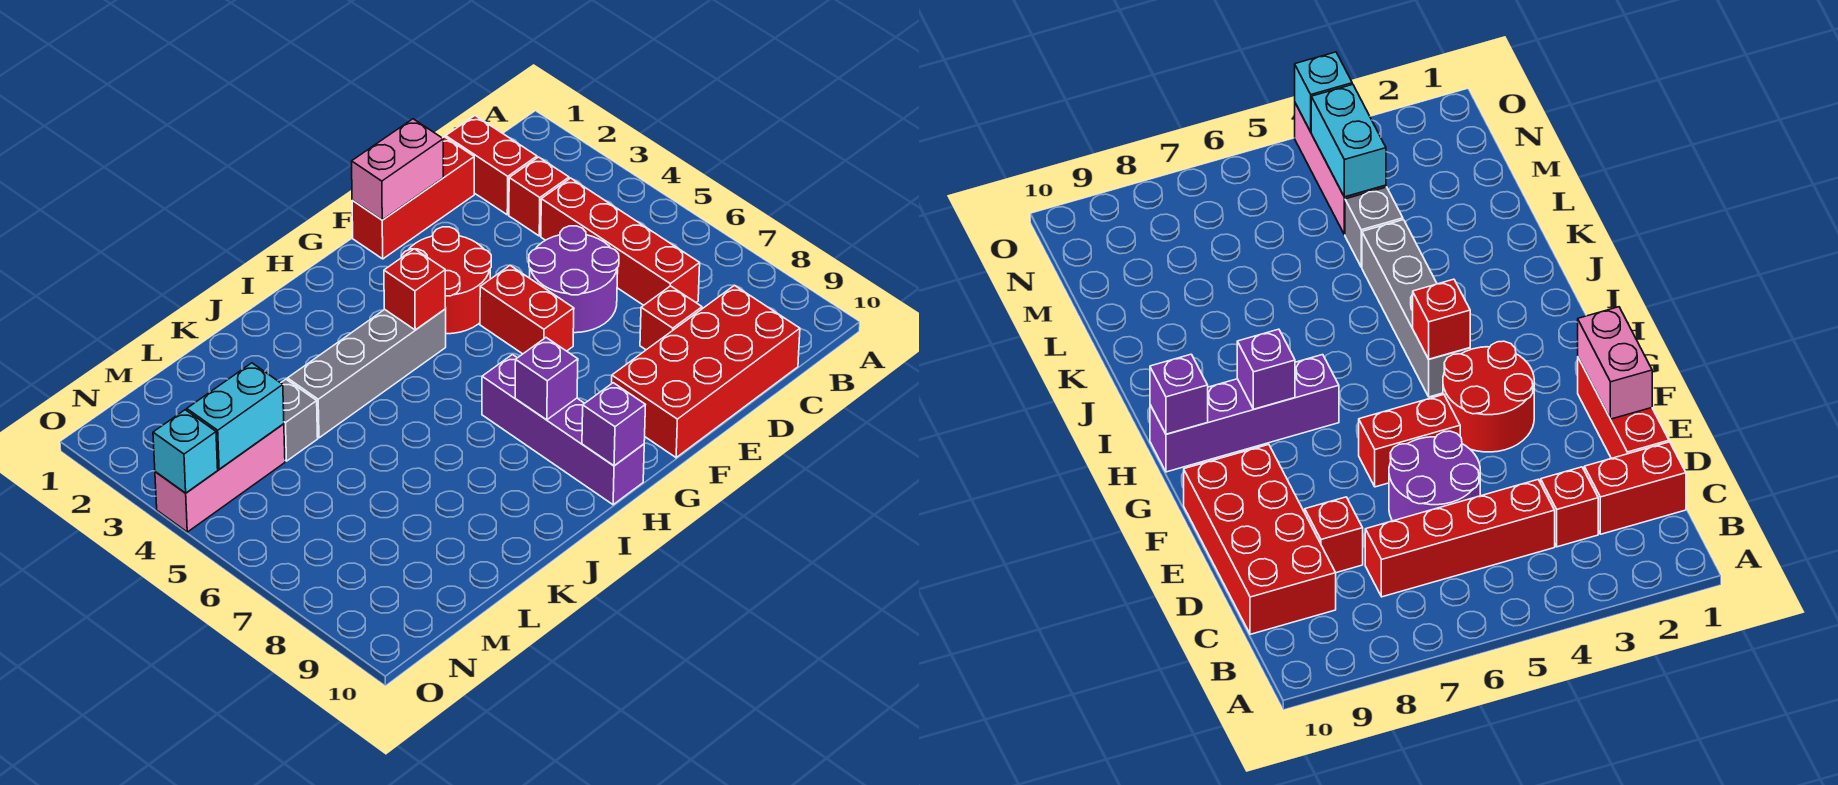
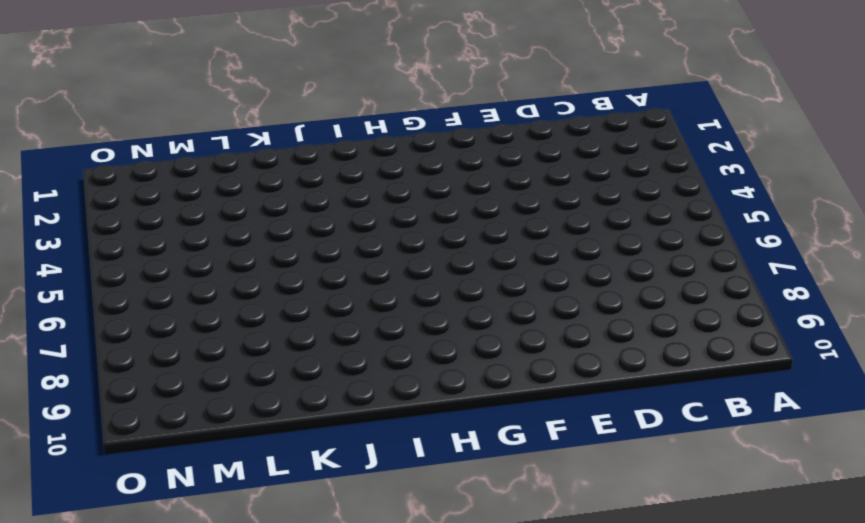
none -> red brick C1:C2 level 1
none -> red brick C3 level 1
none -> red brick C4:C7 level 1

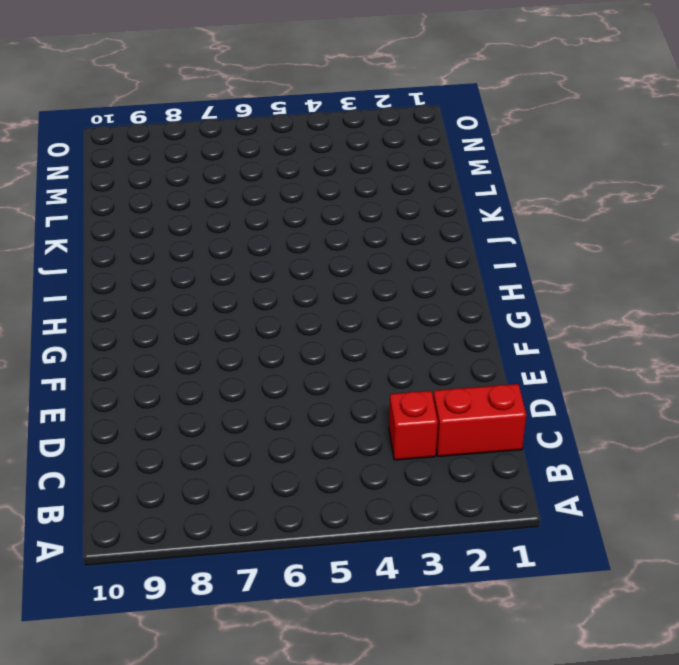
none -> red brick C4:C7 level 1
none -> red brick C9:F10 level 1
none -> red brick D1:F1 level 1

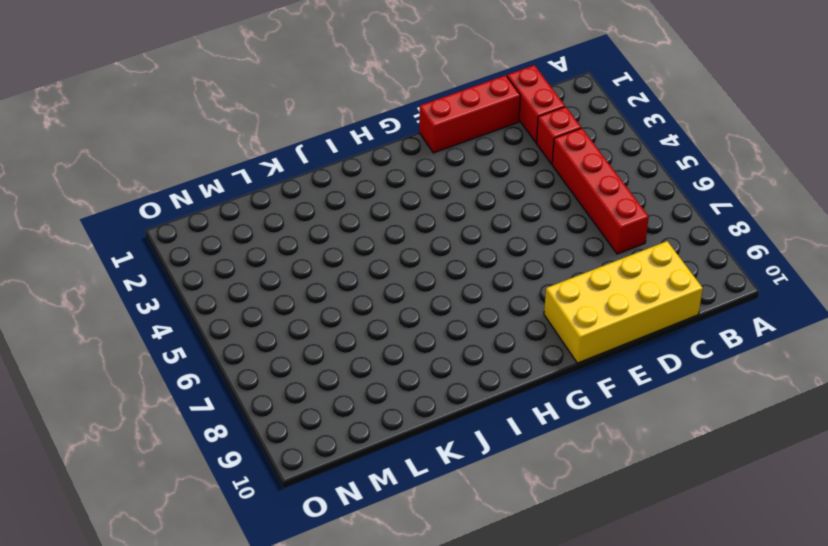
yellow brick C9:F10 level 1 -> red brick C9:F10 level 1
none -> purple round brick D5:E6 level 1
none -> red brick D8 level 1
none -> red round brick F3:G4 level 1

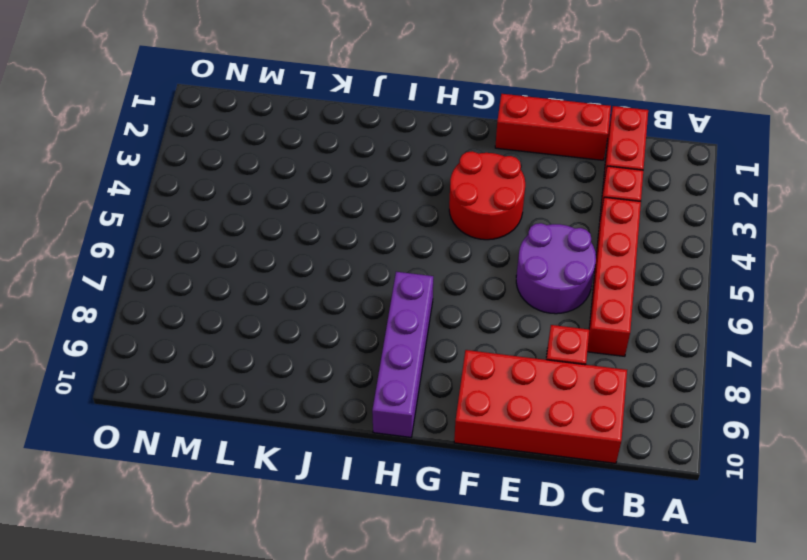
none -> red brick F5:F6 level 1
none -> grey brick H4:K4 level 1
none -> grey brick L4 level 1

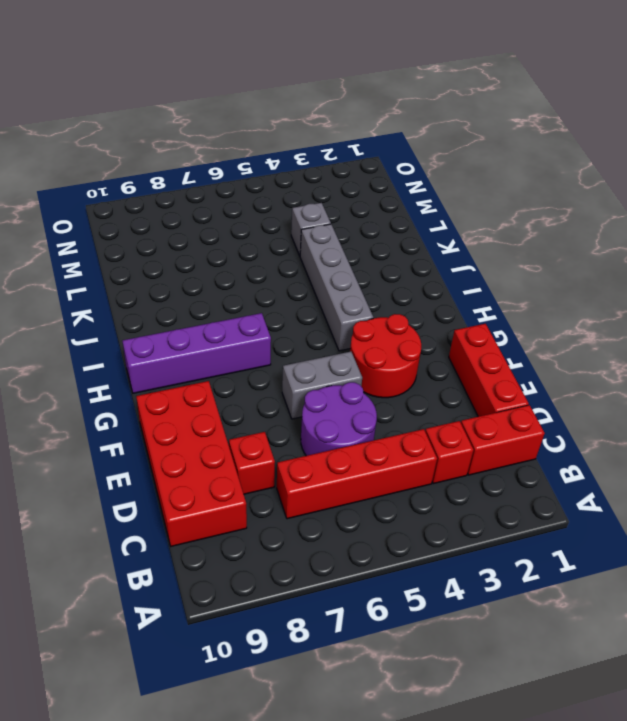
grey brick F5:F6 level 1 -> red brick F5:F6 level 1
none -> pink brick M4:O4 level 1
none -> pink brick E1:F1 level 2
none -> red brick H4 level 2

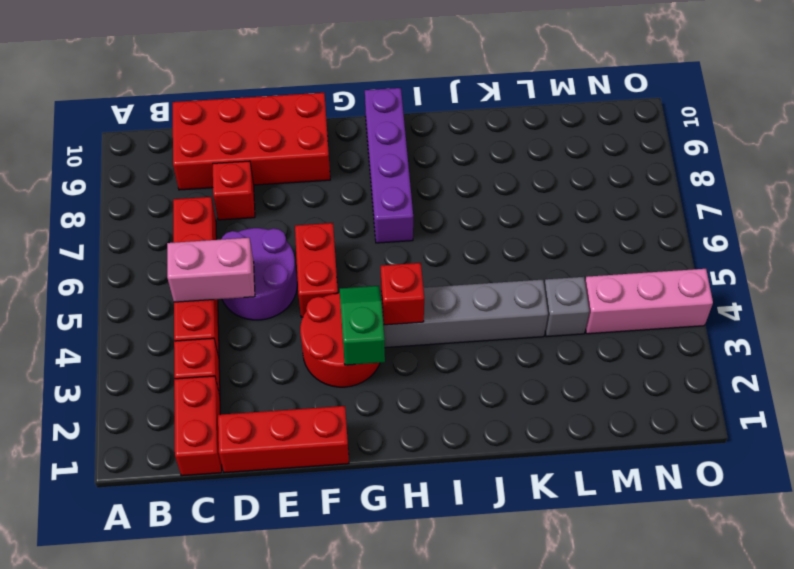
pink brick C5:D5 level 2 -> pink brick E1:F1 level 2
green slope G3:G4 level 2 top 3 -> none
none -> purple brick H8 level 2
none -> purple brick H10 level 2
none -> cyan brick M4:N4 level 2

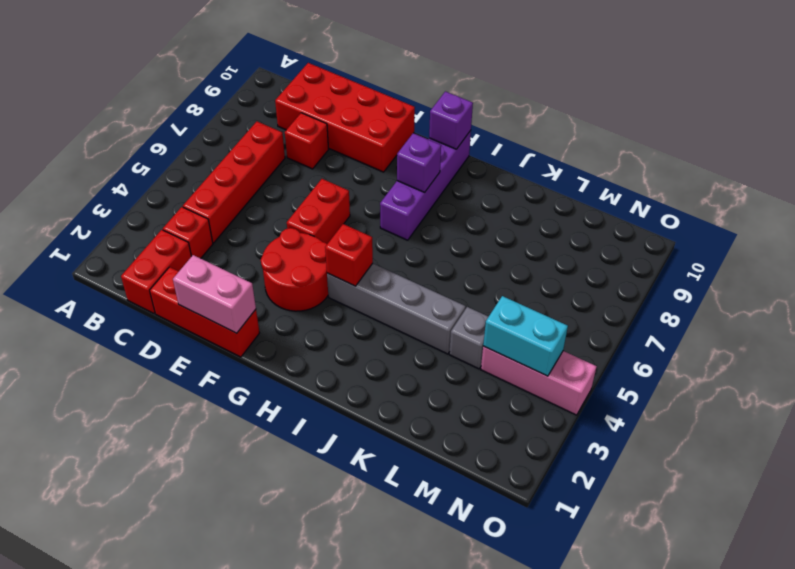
none -> purple round brick D5:E6 level 1
none -> cyan brick O4 level 2

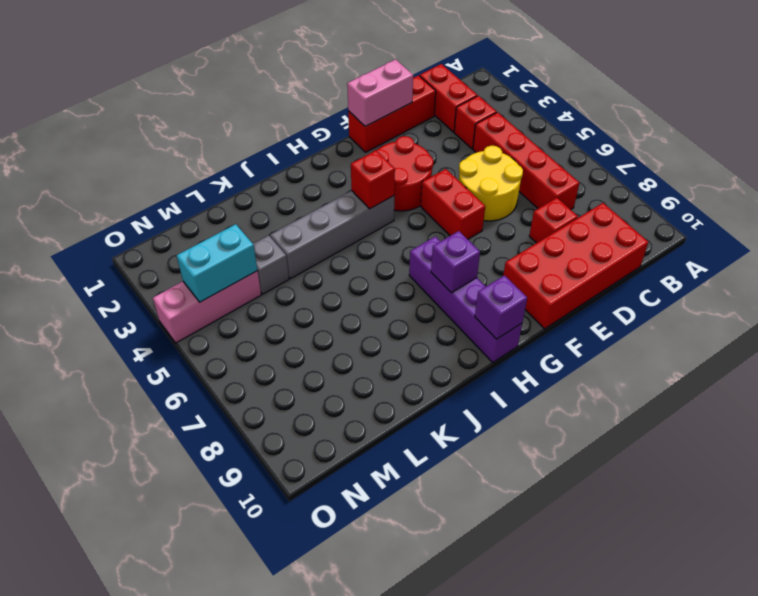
yellow round brick D5:E6 level 1 -> purple round brick D5:E6 level 1
none -> cyan brick O4 level 2

